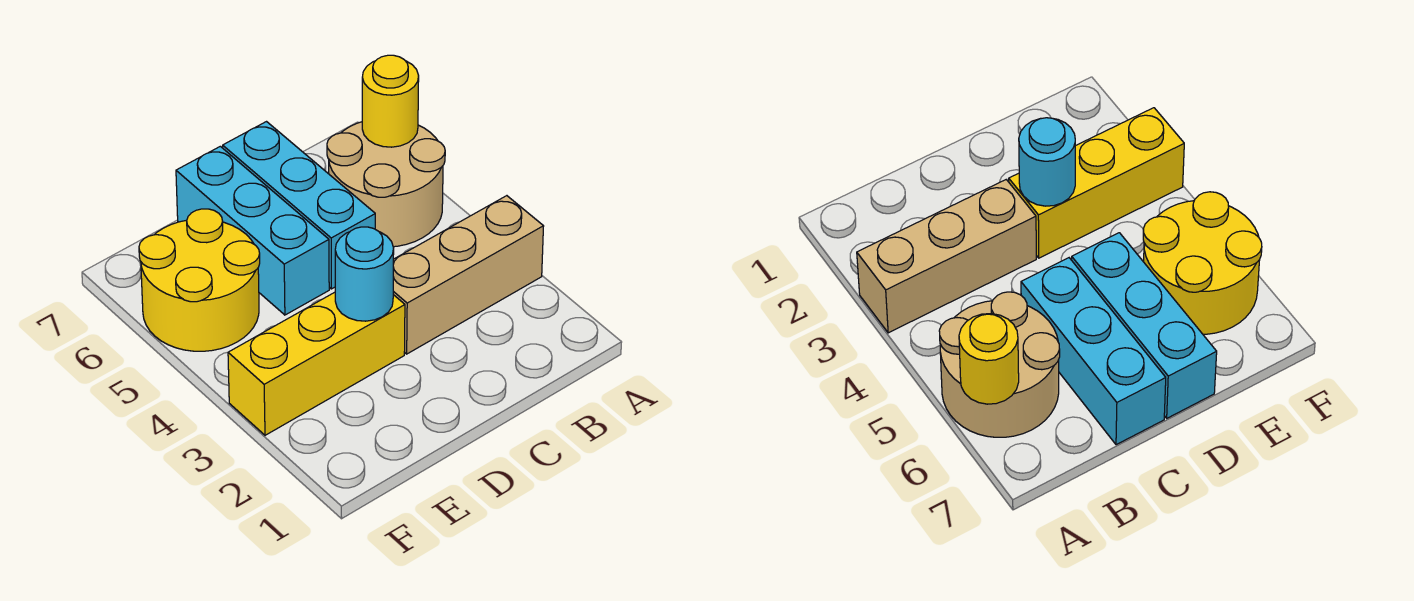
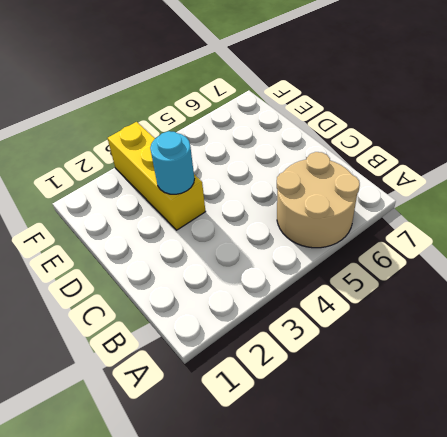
none -> tan brick A3:C3 level 1
none -> cyan brick C5:C7 level 1

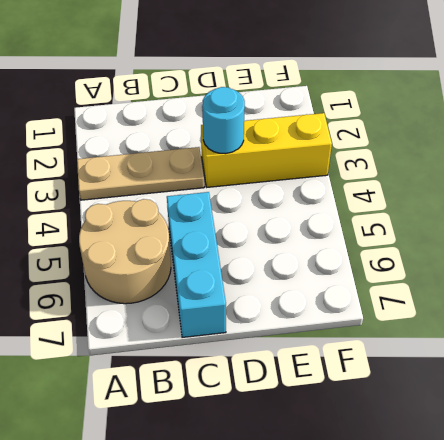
tan plate A3:C3 level 1 -> tan brick A3:C3 level 1
none -> cyan brick D5:D7 level 1
none -> yellow round brick E5:F6 level 1

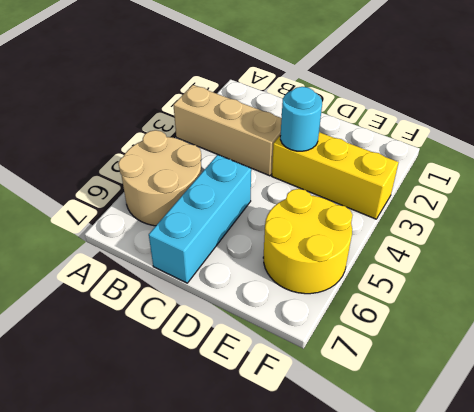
none -> cyan brick D5:D7 level 1
none -> yellow round brick A6 level 2

